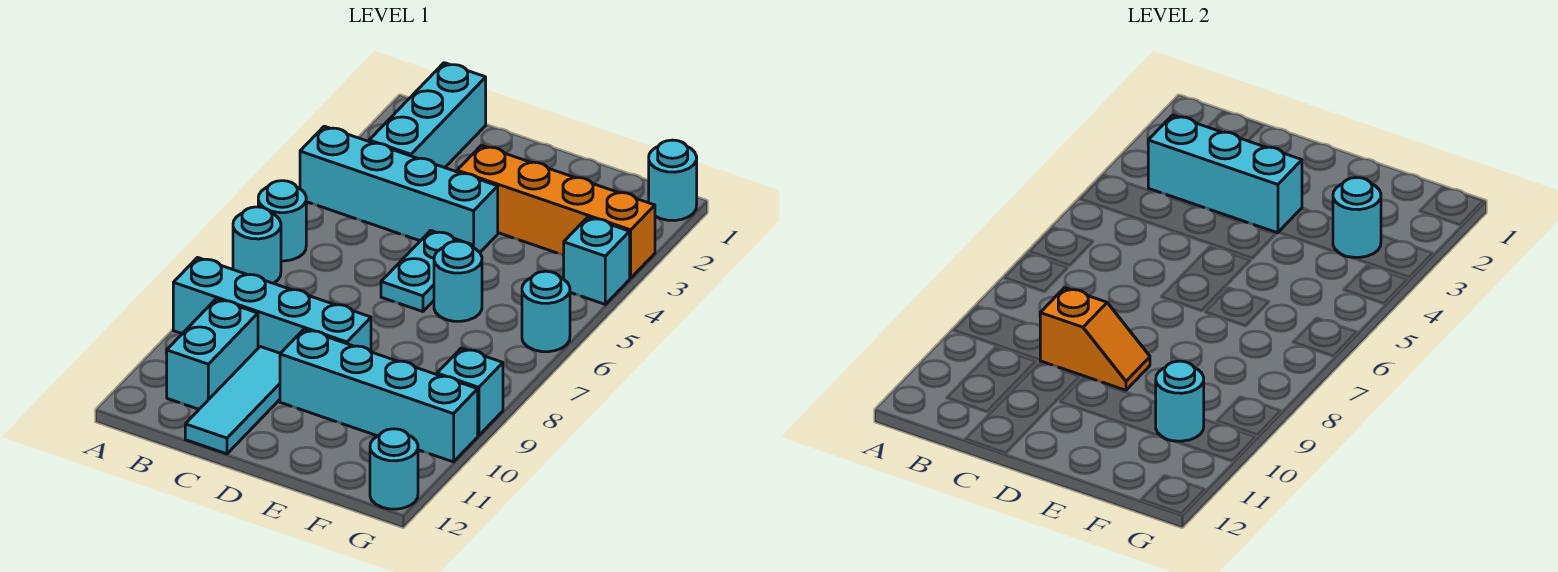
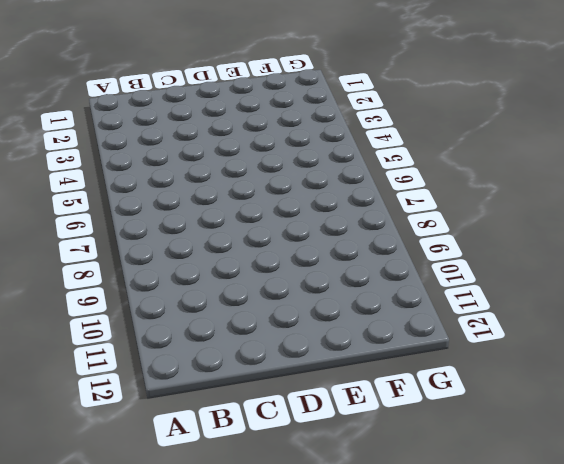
none -> cyan brick A4:D4 level 1
none -> cyan round brick A6 level 1
none -> cyan round brick A7 level 1

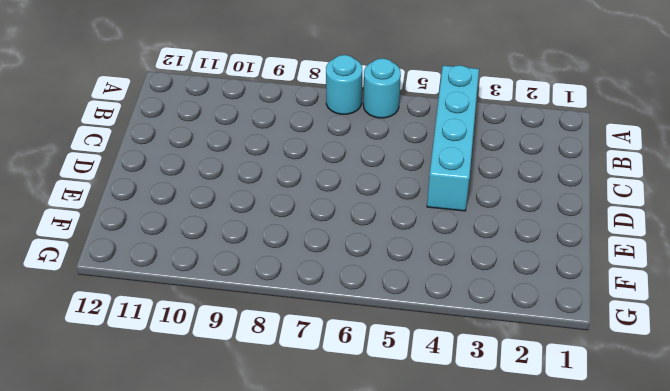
none -> cyan brick A9:D9 level 1
none -> cyan brick B1:B3 level 1
none -> cyan brick B10:B11 level 1

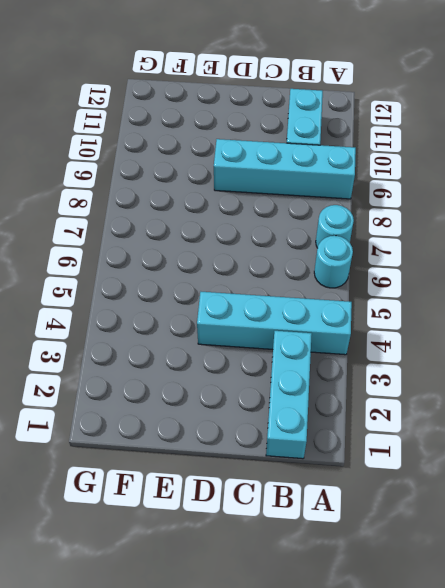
none -> cyan tile C10:C12 level 1
none -> orange brick D3:G3 level 1
none -> cyan plate D5:D6 level 1

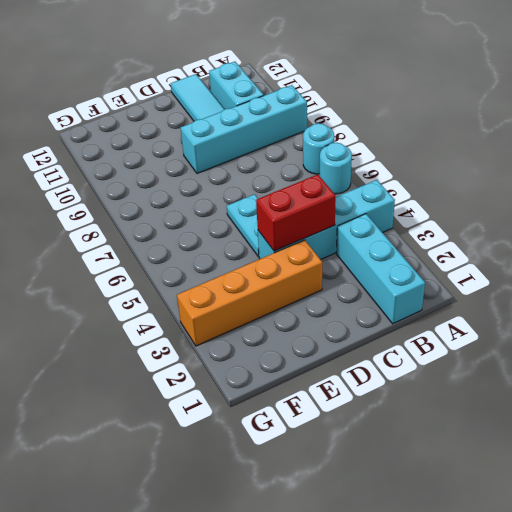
red brick C4:D4 level 2 -> none
none -> cyan brick D10:G10 level 1
none -> cyan round brick E6 level 1
none -> cyan round brick G1 level 1

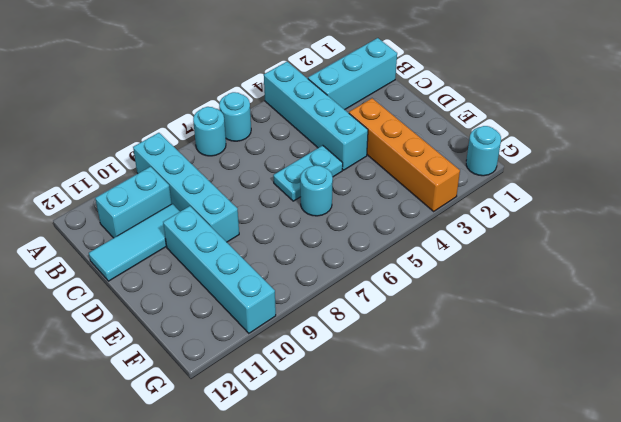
none -> cyan brick G4 level 1
none -> cyan round brick G6 level 1
none -> cyan brick G9 level 1

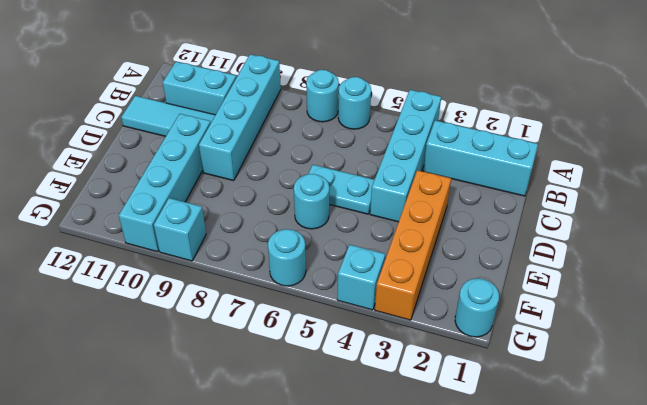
none -> cyan round brick G12 level 1
none -> cyan brick B3:D3 level 2
none -> orange slope C9:D9 level 2 top C

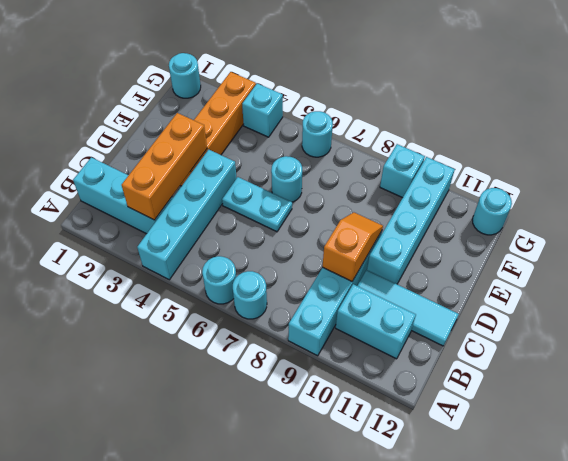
orange brick B3:D3 level 2 -> cyan brick B3:D3 level 2
none -> cyan round brick F3 level 2
none -> cyan round brick F10 level 2

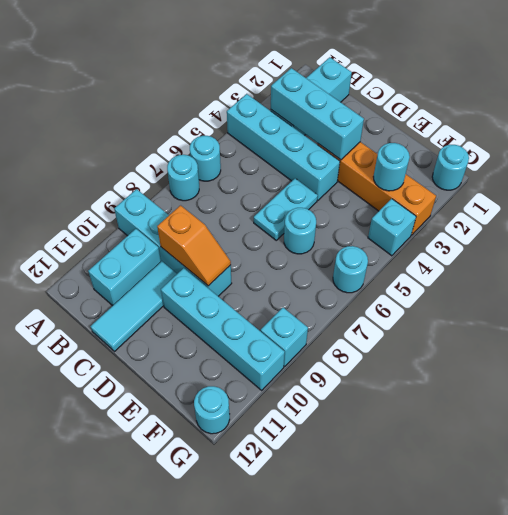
none -> cyan round brick F10 level 2

